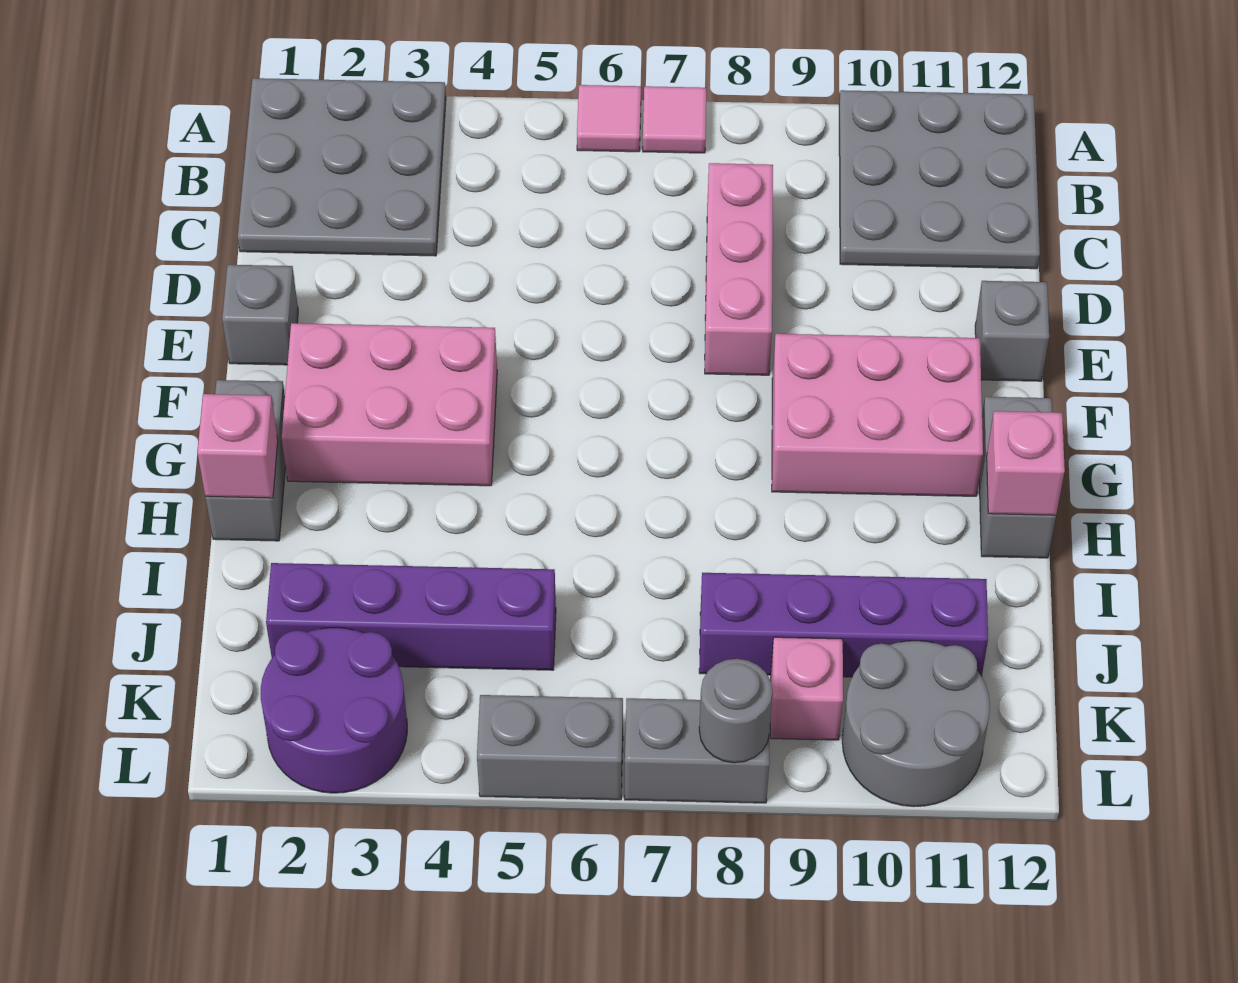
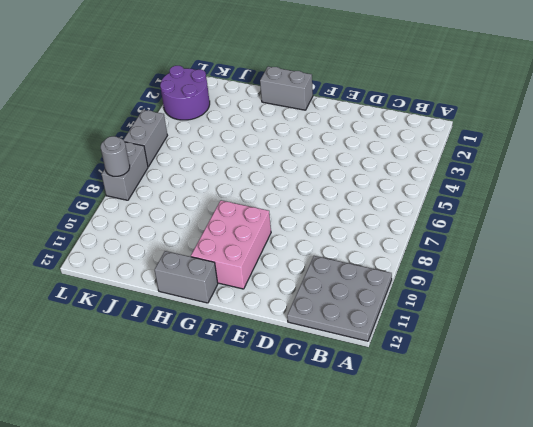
none -> grey plate A1:C3 level 1
none -> pink tile A6 level 1
none -> pink tile A7 level 1

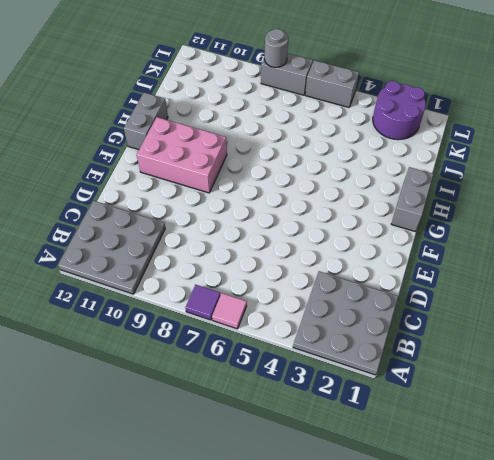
purple tile A7 level 1 -> pink tile A7 level 1
none -> pink brick C8:E8 level 1
none -> grey brick E1 level 1
none -> grey brick E12 level 1

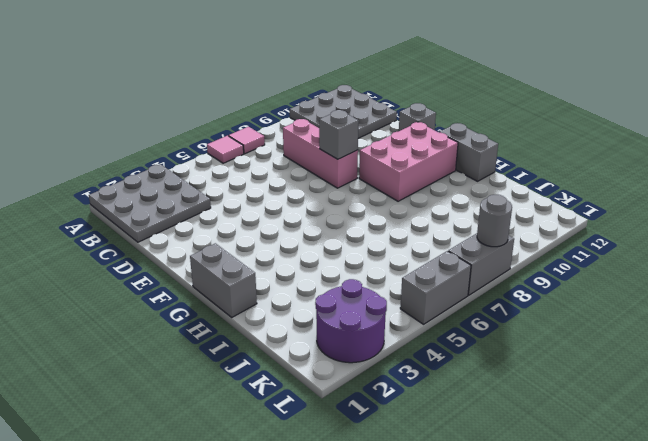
grey brick E8 level 2 -> grey brick E1 level 1
none -> pink brick F2:G4 level 1
none -> purple brick J2:J5 level 1
none -> purple brick J8:J11 level 1

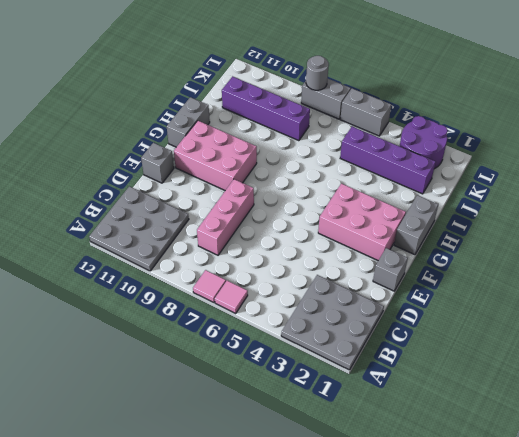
none -> pink brick K9 level 1
none -> grey round brick K10:L11 level 1
none -> pink brick H1 level 2

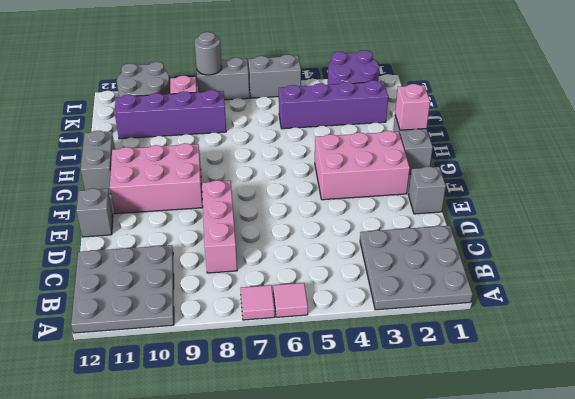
none -> pink brick H12 level 2

